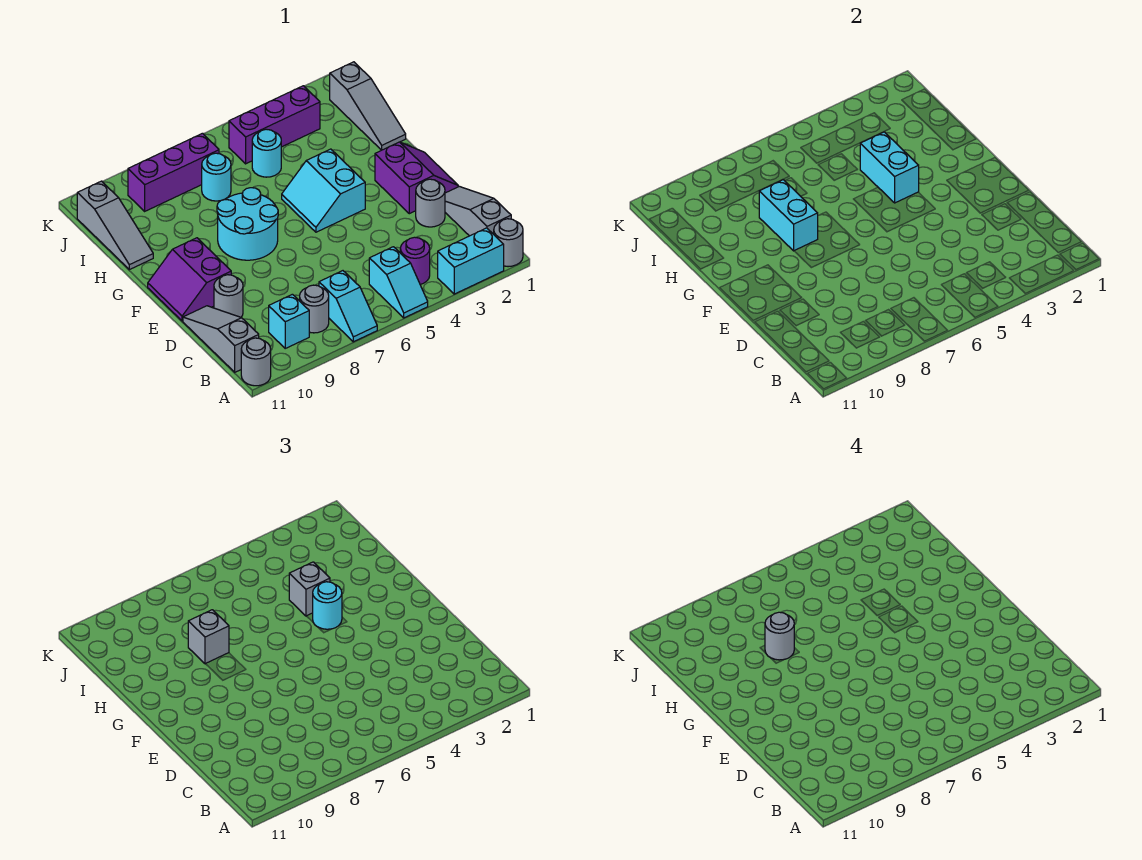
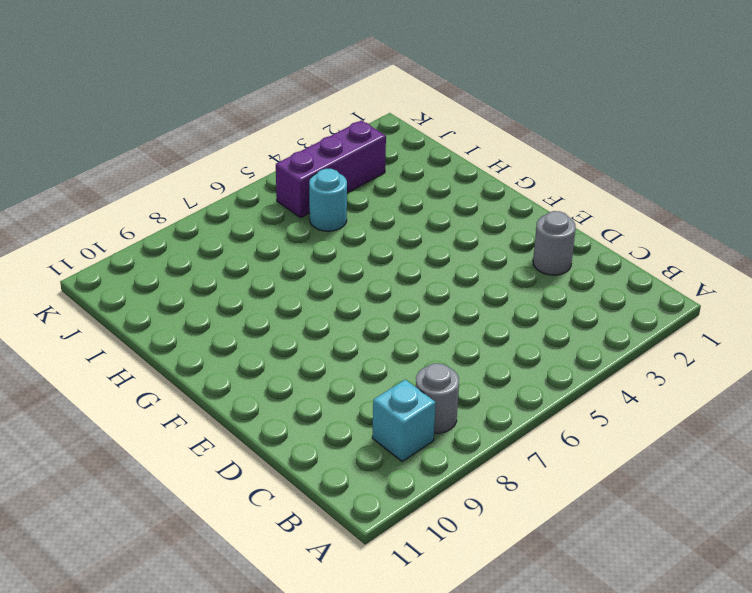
none -> grey round brick A1 level 1
none -> cyan brick A2:A3 level 1
none -> cyan slope A5:B5 level 1 top B

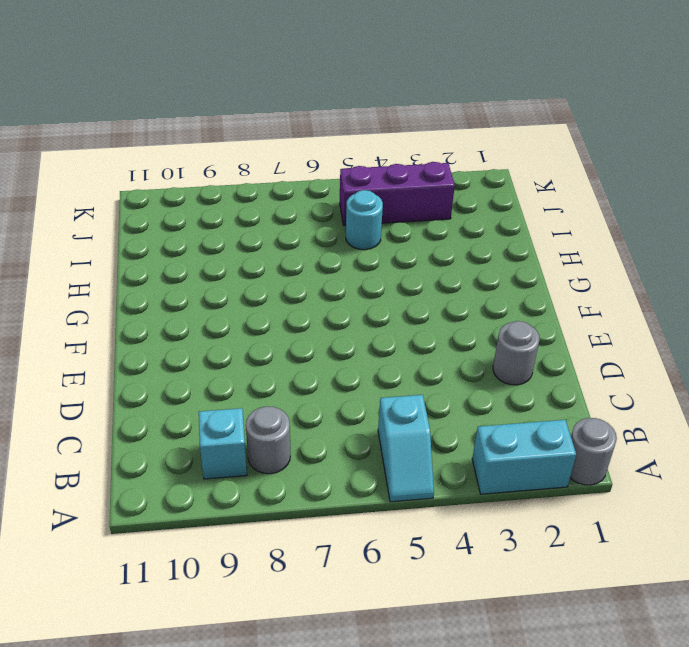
none -> cyan slope A7:B7 level 1 top B
none -> grey round brick A11 level 1
none -> grey slope B1:D1 level 1 top B

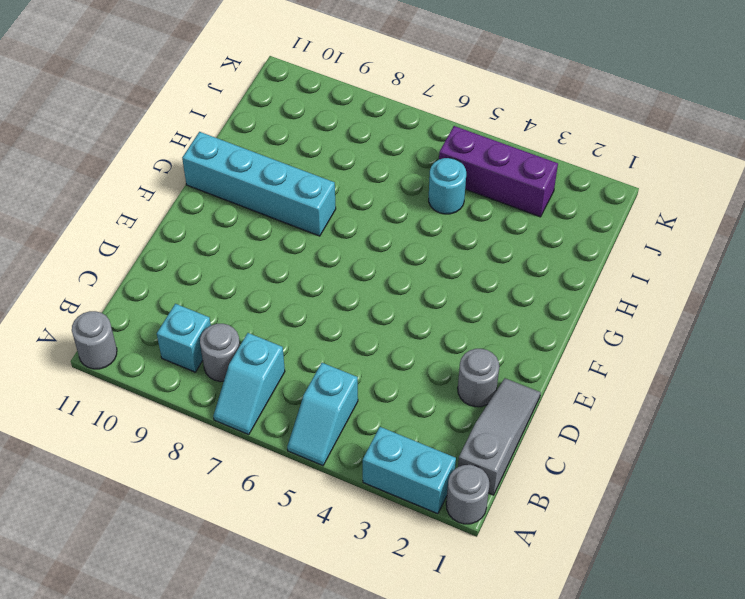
cyan brick G8:G11 level 1 -> cyan round brick F7:G8 level 1
none -> purple round brick B4 level 1
none -> grey slope B11:D11 level 1 top B
none -> grey round brick D10 level 1

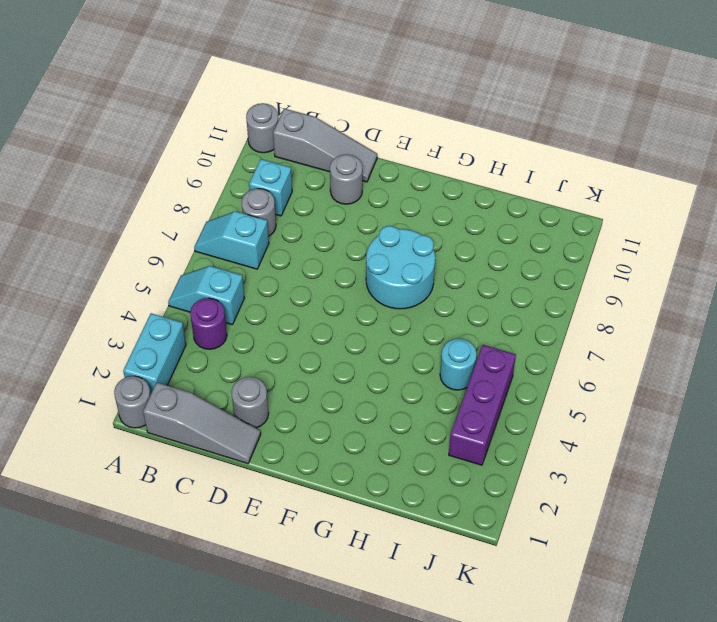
none -> purple slope E1:F2 level 1 top 2
none -> purple slope E10:F11 level 1 top 10
none -> cyan slope F4:G5 level 1 top 4

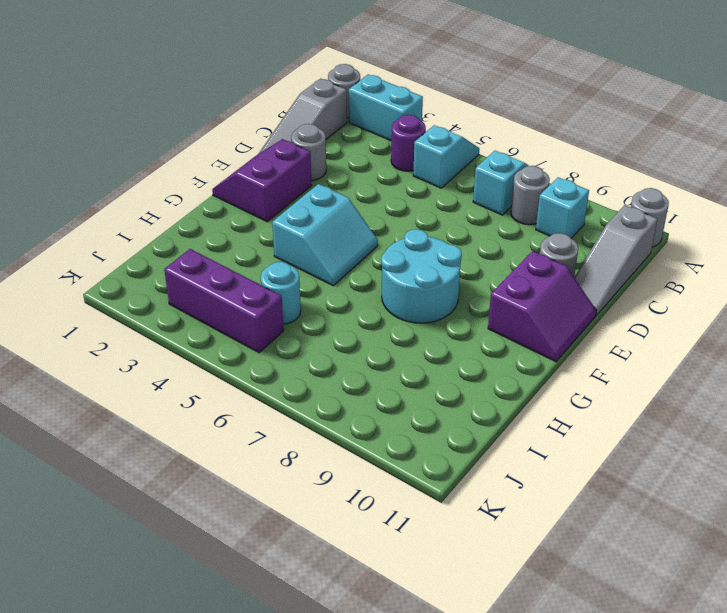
none -> grey slope H1:J1 level 1 top J
none -> grey slope H11:J11 level 1 top J
none -> cyan round brick I7 level 1

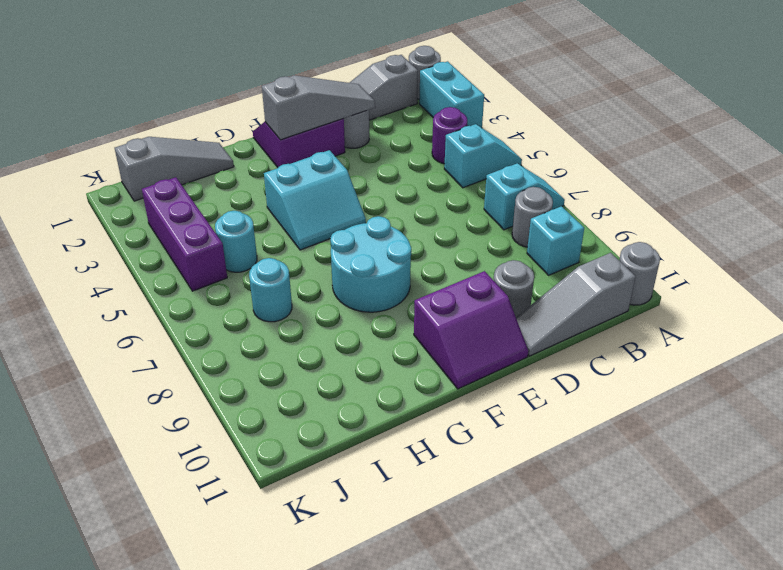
grey slope D2:F2 level 2 top F -> grey slope H11:J11 level 1 top J
none -> purple brick J7:J9 level 1
none -> cyan brick G4:H4 level 2
none -> cyan brick G8:H8 level 2

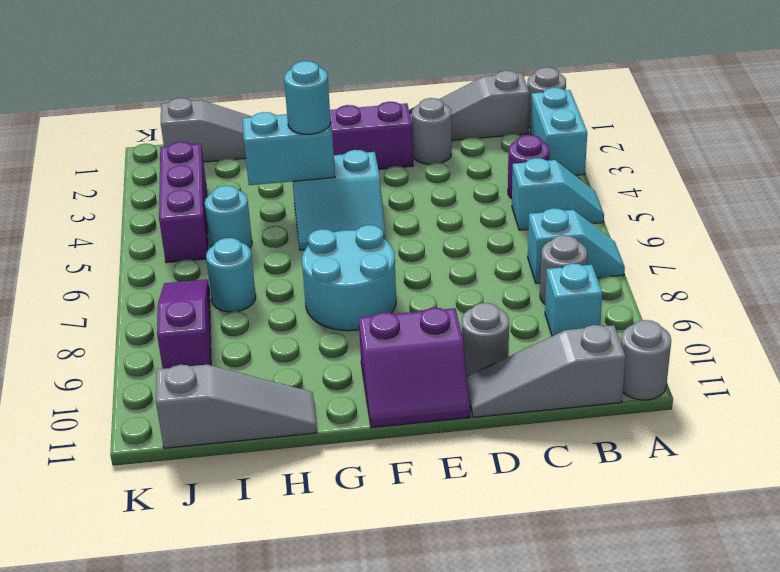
purple slope J7:J9 level 1 top 9 -> purple brick J7:J9 level 1
none -> cyan brick G8:H8 level 2
none -> grey brick H4 level 3
none -> grey brick H8 level 3

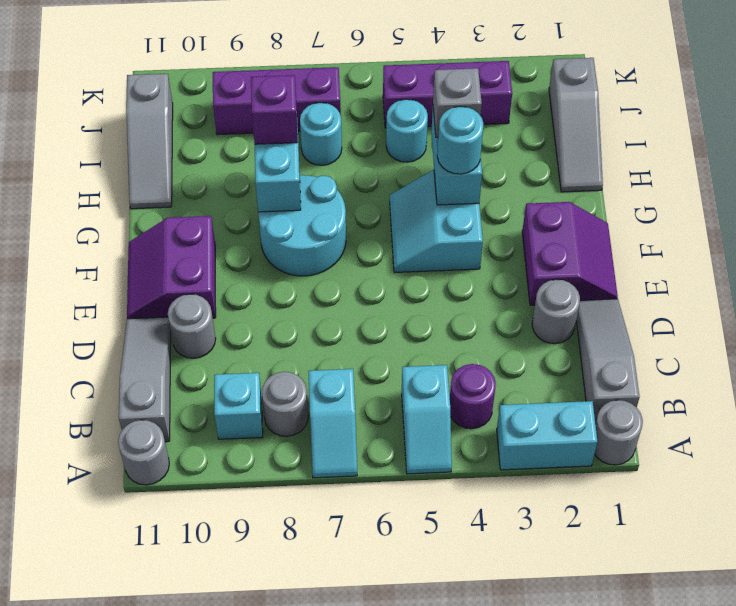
purple brick H8 level 3 -> grey brick H8 level 3
none -> grey round brick H8 level 4

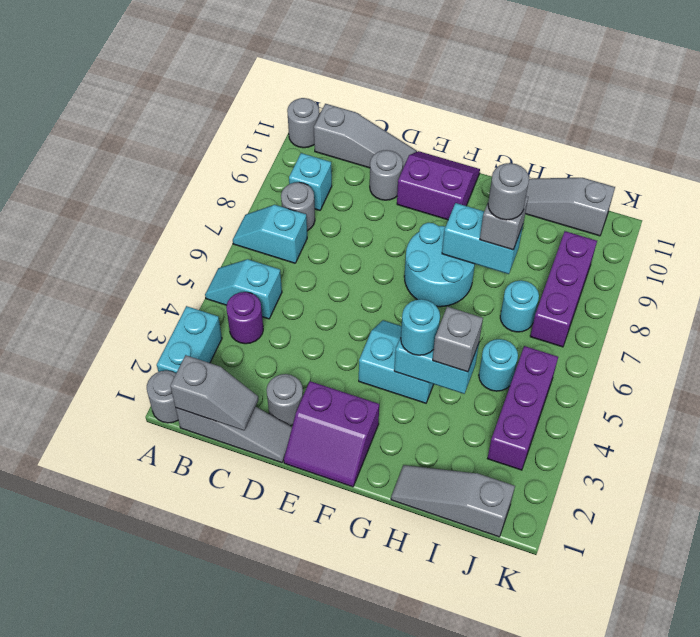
grey slope B1:C1 level 2 top B -> none

